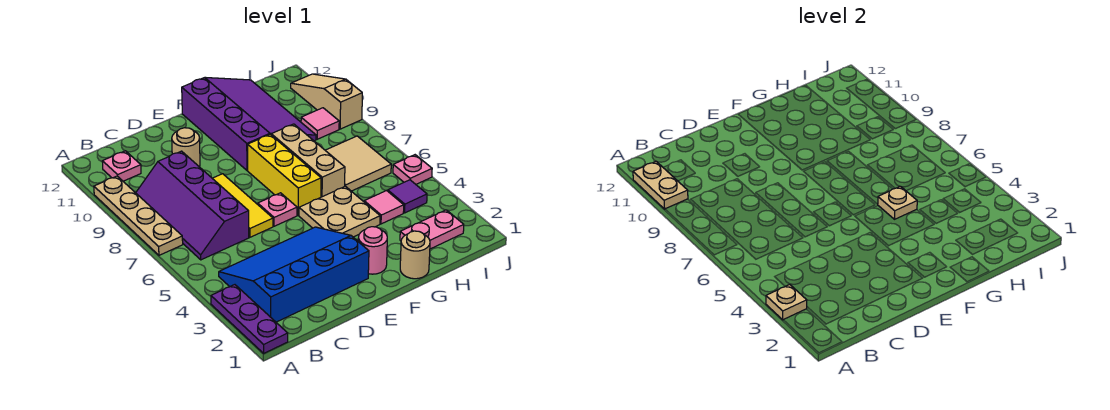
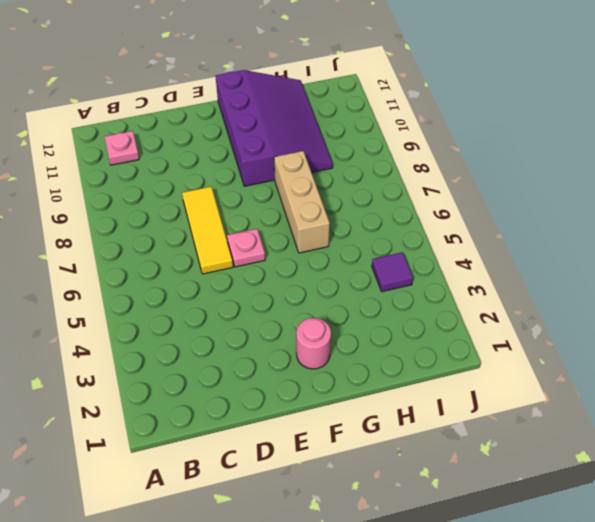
none -> purple plate A1:A3 level 1
none -> tan plate A7:A10 level 1
none -> blue slope B2:E4 level 1 top 2

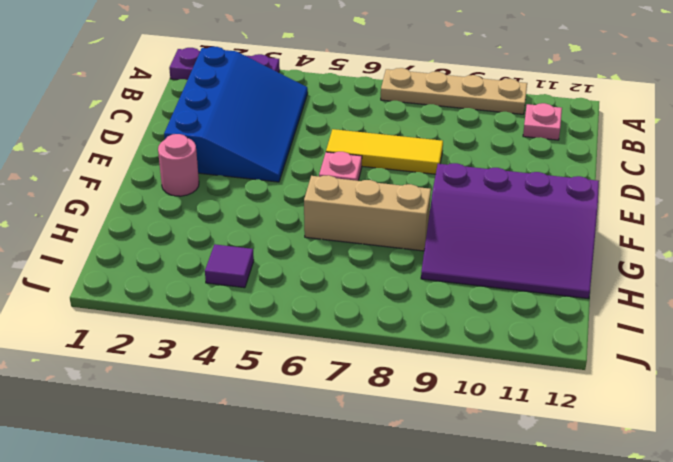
none -> purple slope B6:C9 level 1 top C
none -> tan round brick D10 level 1
none -> tan plate F4:G5 level 1

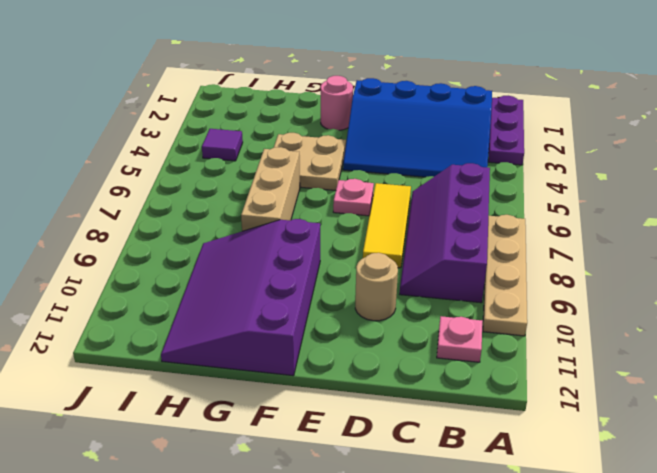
purple slope B6:C9 level 1 top B -> purple slope B6:C9 level 1 top C
none -> yellow brick F6:F8 level 1
none -> tan round brick G1 level 1
none -> pink plate H2:I2 level 1

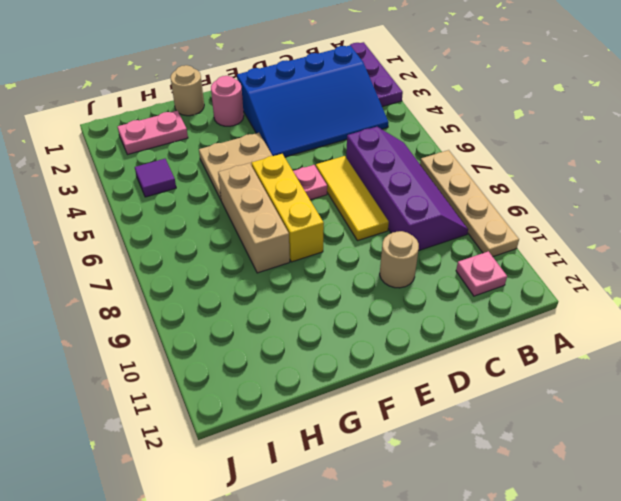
none -> purple slope F9:H12 level 1 top F
none -> pink tile H4 level 1
none -> tan tile H6:I7 level 1

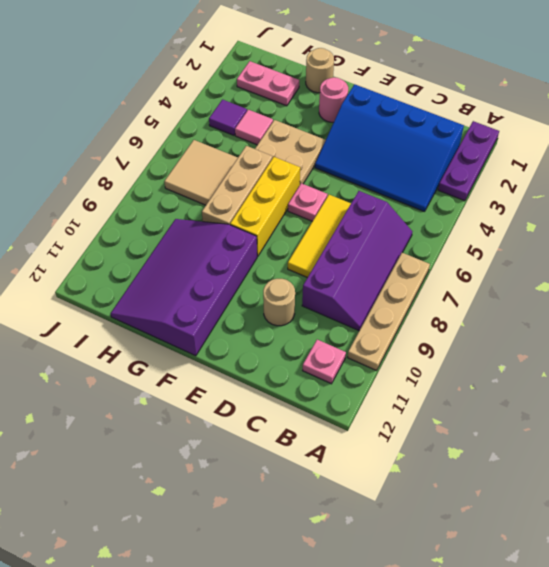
none -> pink tile I9 level 1
none -> pink plate J5 level 1
none -> tan slope J9:J11 level 1 top 9

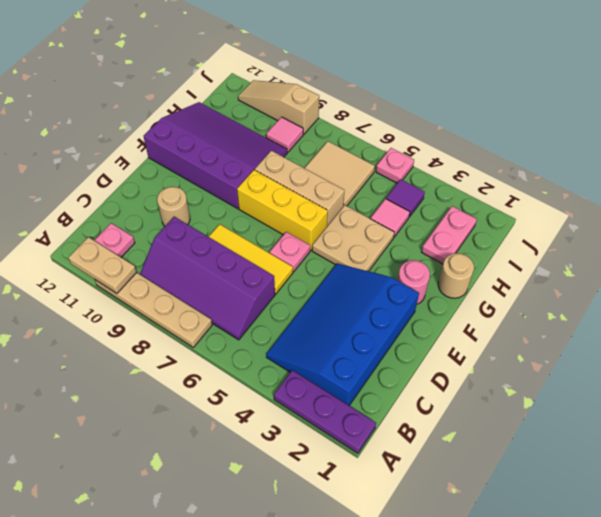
none -> tan plate A3 level 2
none -> tan plate G5 level 2

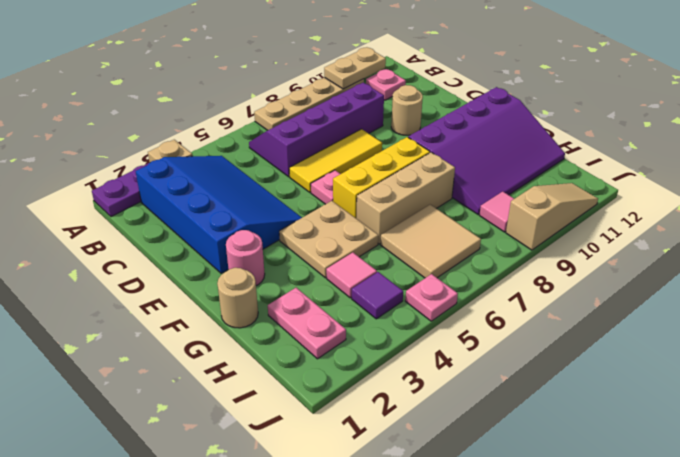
none -> tan plate G5 level 2

